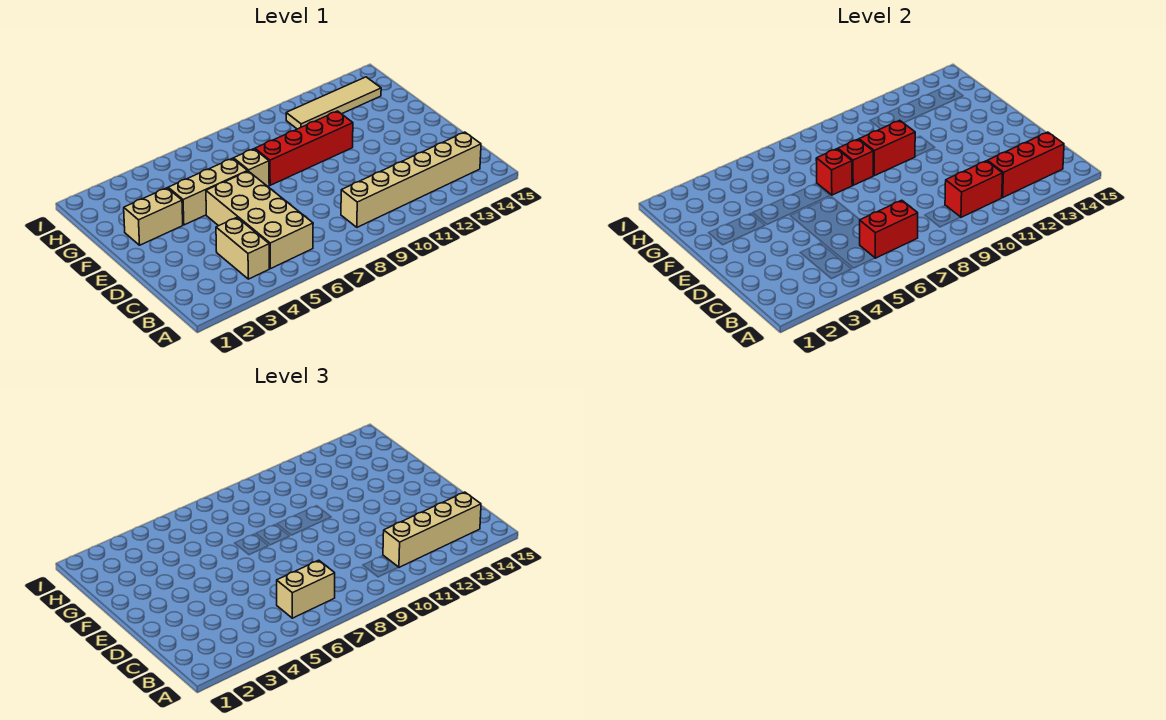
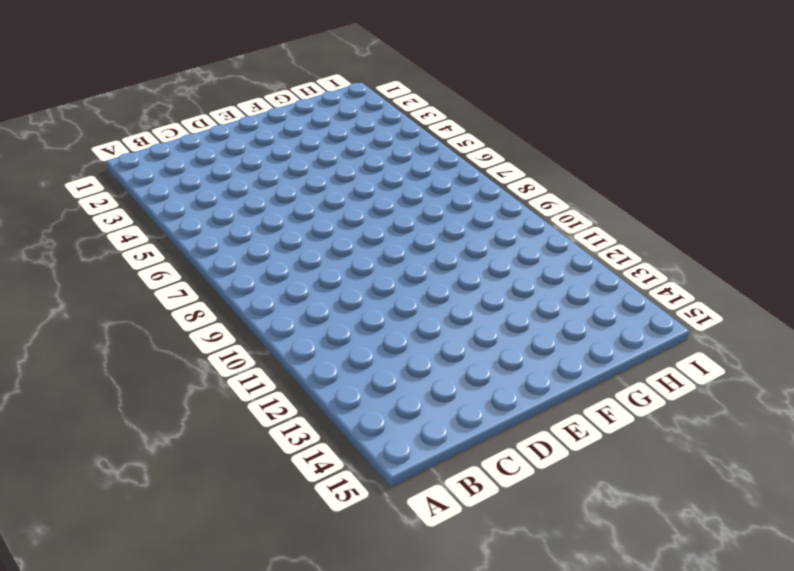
none -> tan brick B4:C4 level 1
none -> tan brick B5:E6 level 1
none -> tan brick B9:B14 level 1

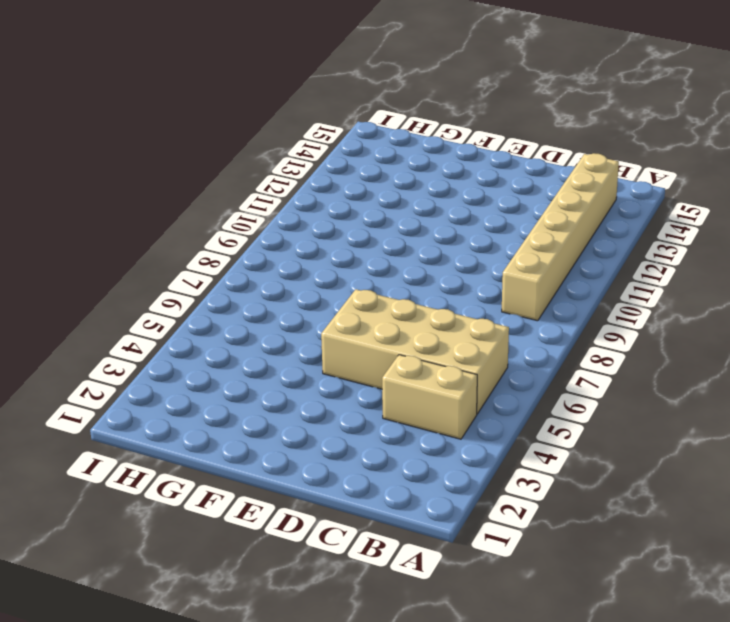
none -> tan brick F2:F3 level 1
none -> tan brick F4:F6 level 1
none -> tan brick F7 level 1

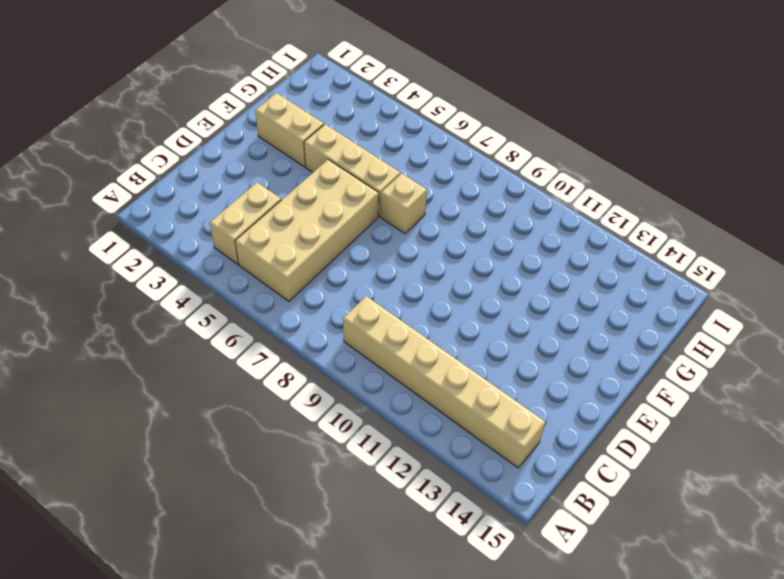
none -> red brick F8:F11 level 1
none -> tan tile H11:H14 level 1
none -> red brick B6:B7 level 2

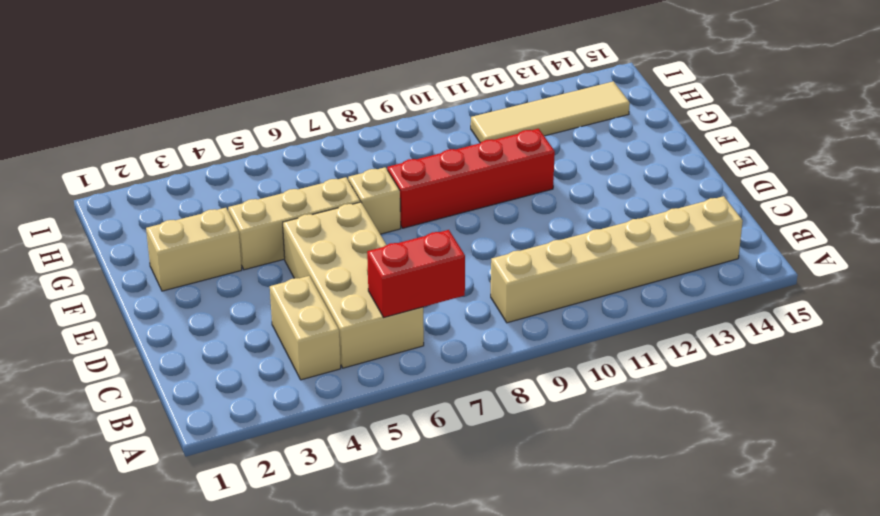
none -> red brick B10:B11 level 2
none -> red brick B12:B14 level 2
none -> red brick F7 level 2

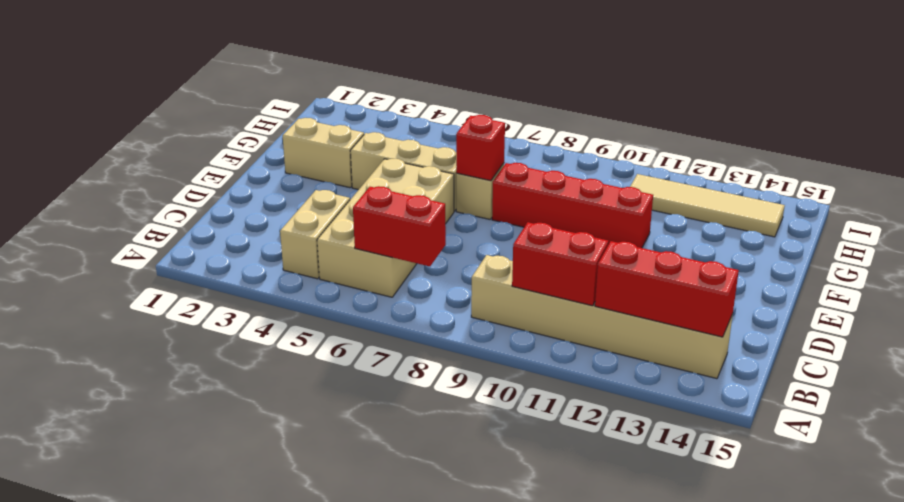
none -> red brick F8 level 2
none -> red brick F9:F10 level 2
none -> tan brick B6:B7 level 3

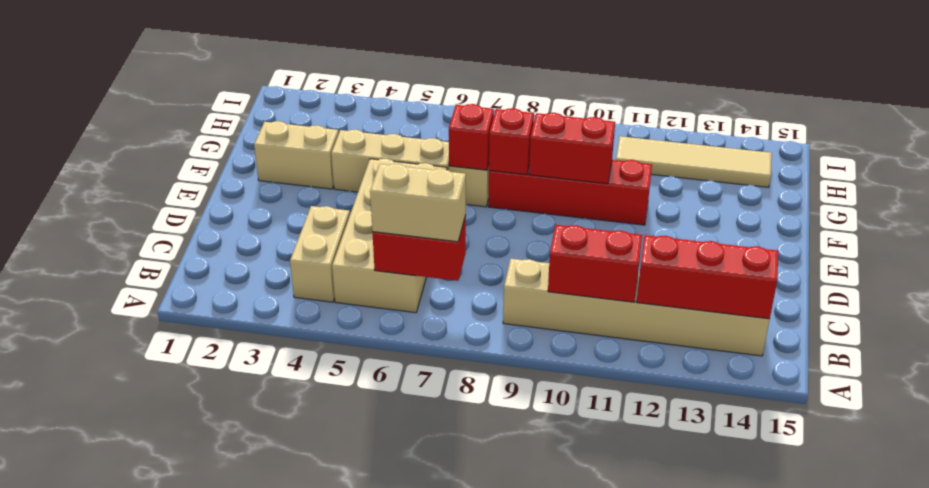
none -> tan brick B11:B14 level 3

